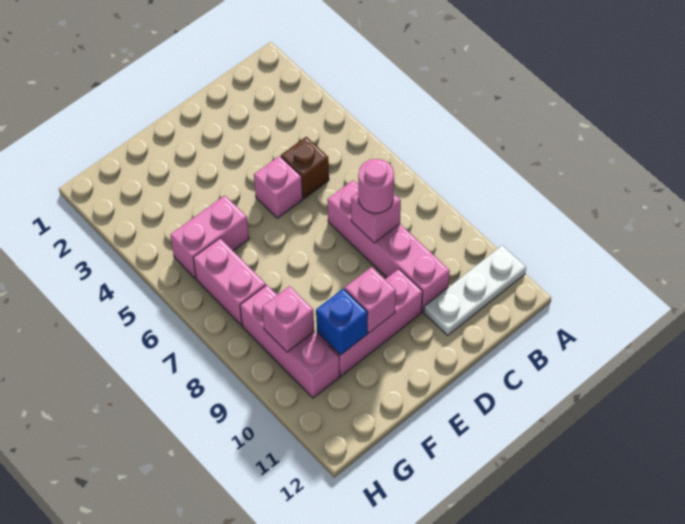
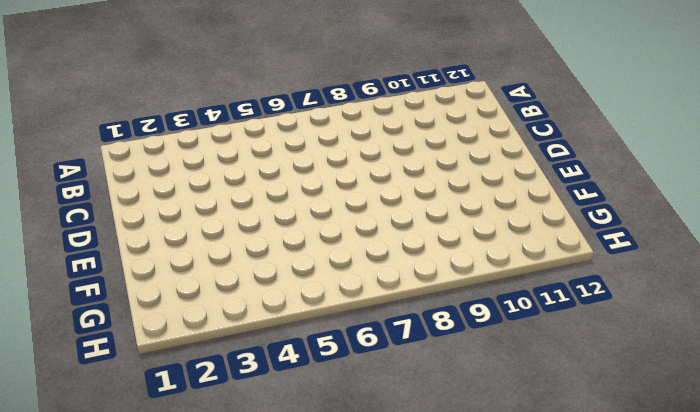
none -> white plate A11:C11 level 1
none -> brown brick C5 level 1
none -> pink brick C7:C10 level 1

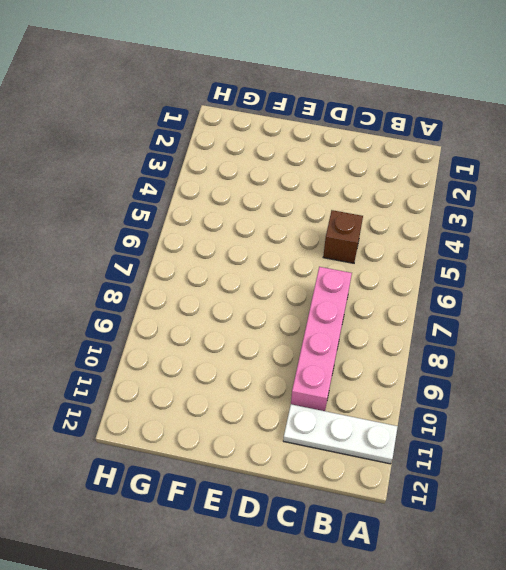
none -> pink brick D5 level 1
none -> pink brick D10:F10 level 1
none -> pink brick F5:G5 level 1

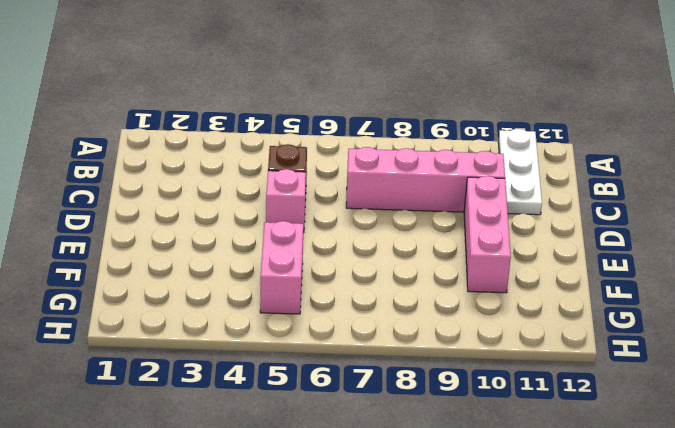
none -> pink brick G6:G7 level 1
none -> pink brick G8:G10 level 1
none -> pink brick C8 level 2

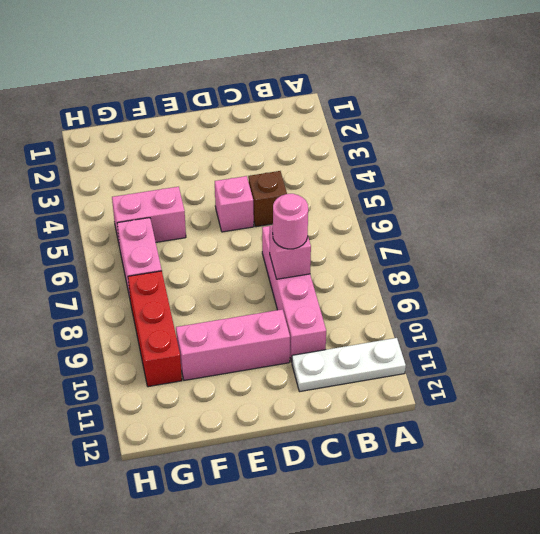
red brick G8:G10 level 1 -> pink brick G8:G10 level 1
none -> pink brick E10 level 2
none -> blue brick F10 level 2
none -> pink brick G9 level 2

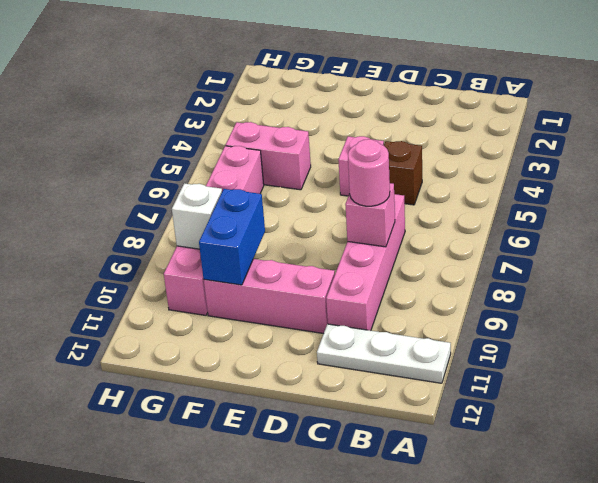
blue brick F9:F10 level 2 -> blue brick F10 level 2
white brick G9 level 2 -> pink brick G9 level 2
none -> pink brick E10 level 2

